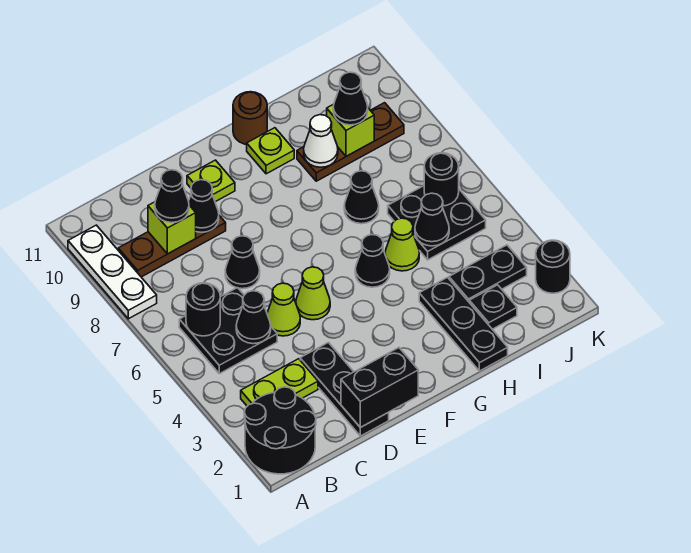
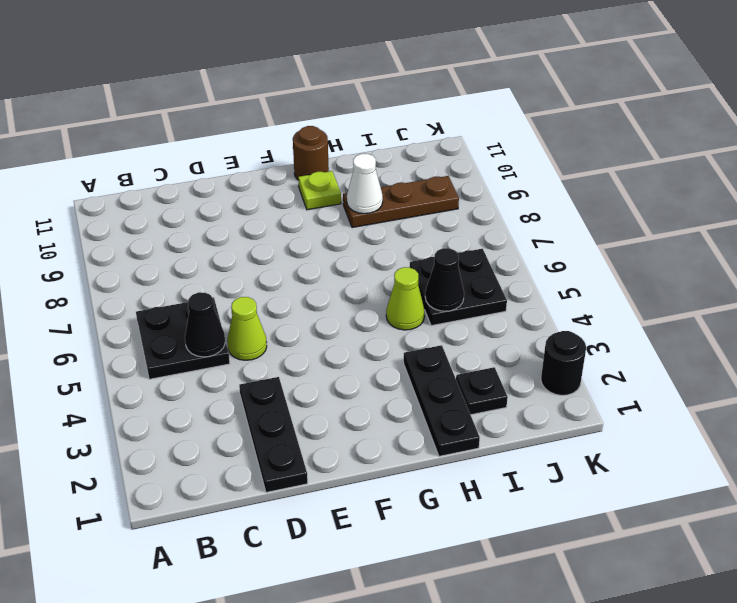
none -> black round brick A1:B2 level 1
none -> white plate A8:A10 level 1
none -> lime plate B3:C3 level 1
none -> brown plate B9:D9 level 1

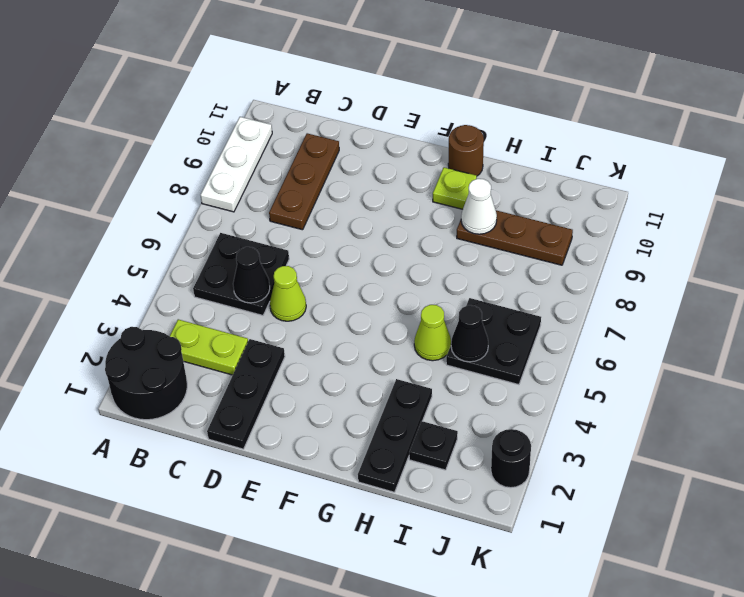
brown plate C8:C10 level 1 -> brown plate B9:D9 level 1
none -> black cone D7 level 1
none -> lime cone E5 level 1
none -> lime plate E10 level 1
none -> black cone G5 level 1

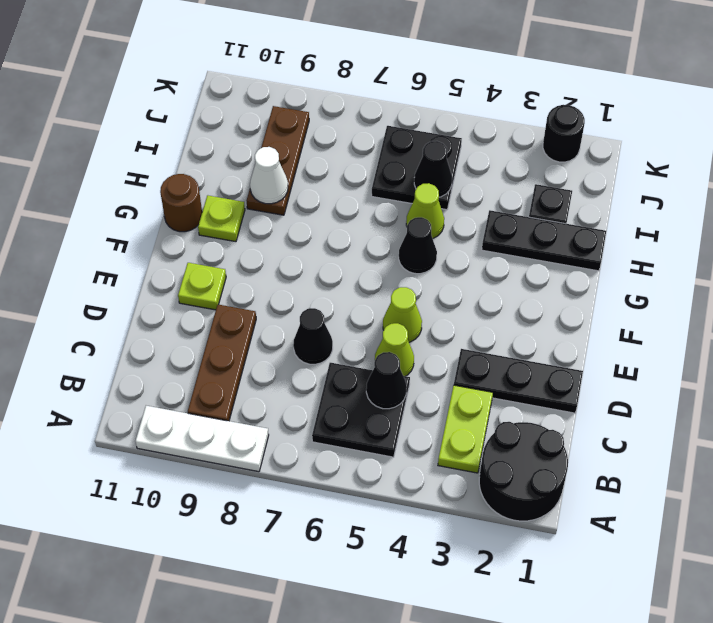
none -> black cone H7 level 1
none -> black plate I3:J3 level 1
none -> black round brick B6 level 2
none -> lime brick C9 level 2

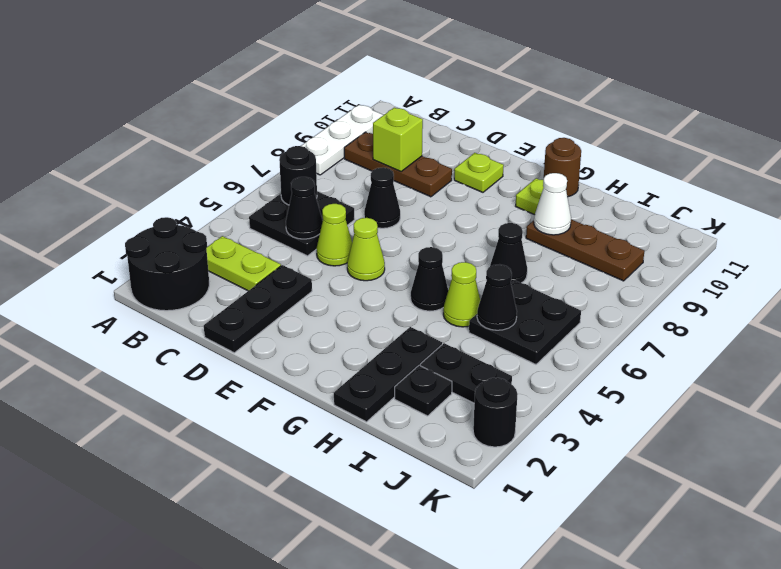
none -> black brick D1:E1 level 2
none -> black cone D9 level 2
none -> lime brick I9 level 2
none -> black round brick J6 level 2

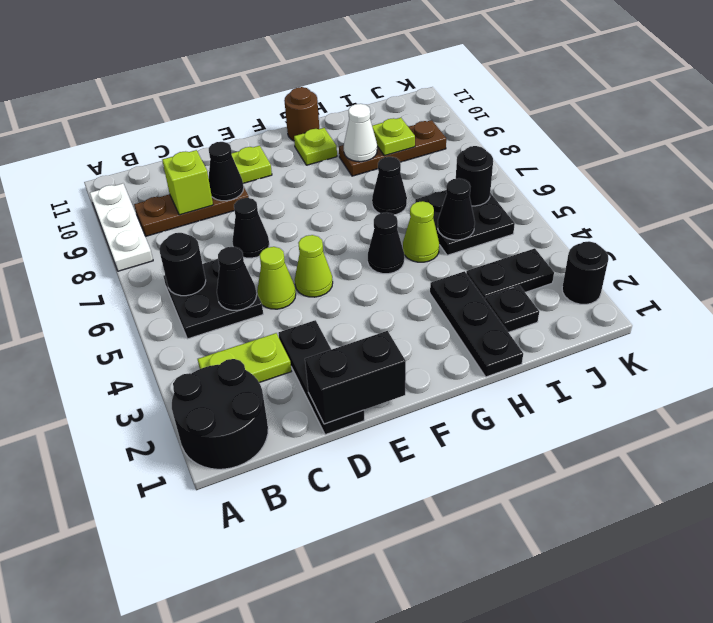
lime plate I9 level 2 -> lime brick I9 level 2
none -> black cone C9 level 3
none -> black cone I9 level 3

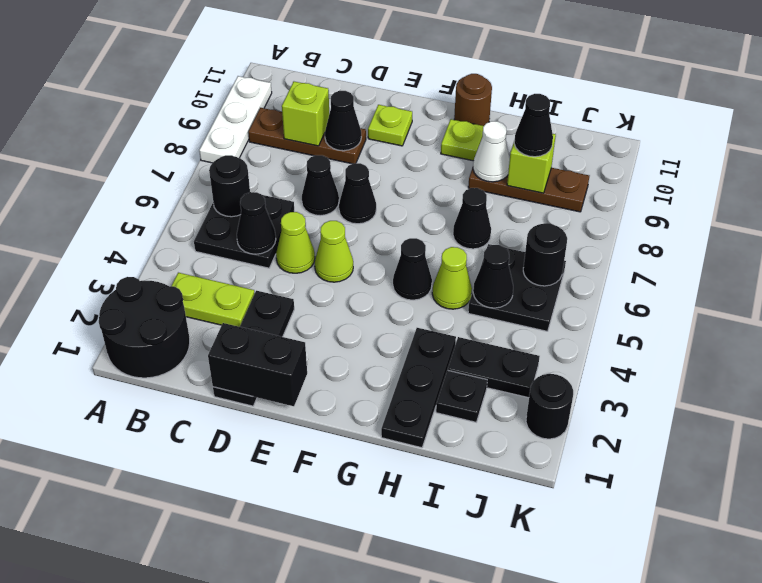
black cone E7 level 1 -> black cone C9 level 3

